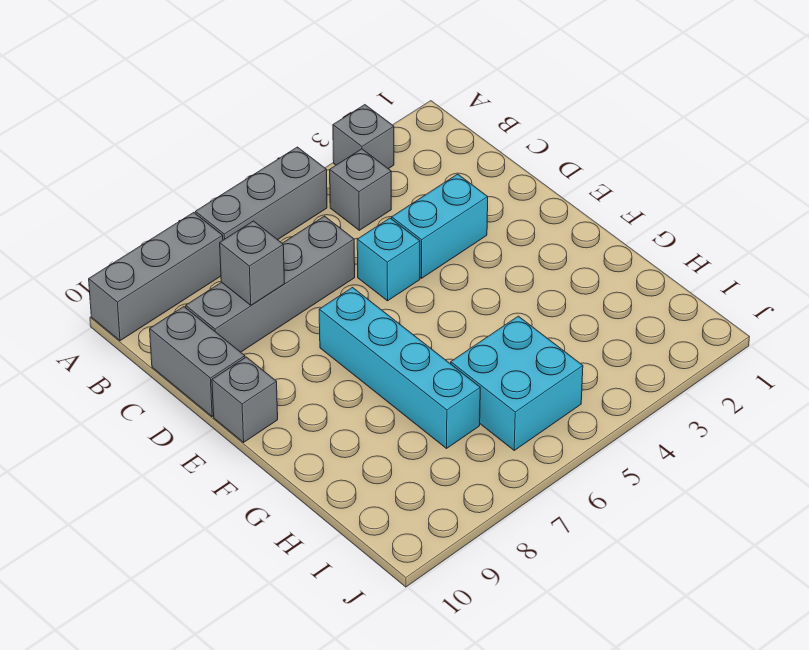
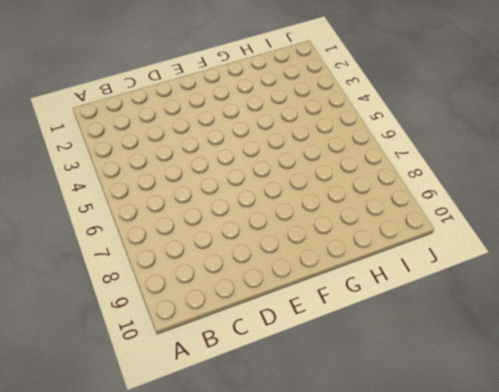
none -> grey brick A3 level 1
none -> grey brick A5:A7 level 1
none -> grey brick A8:A10 level 1

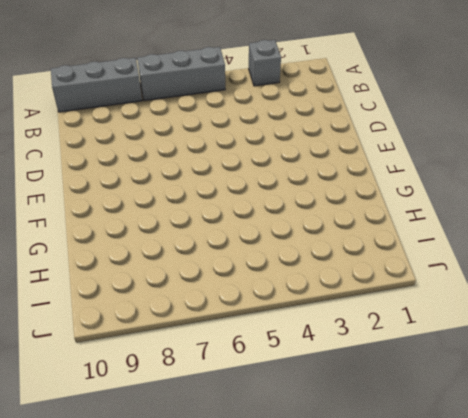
none -> grey brick B4 level 1
none -> grey brick C6:C9 level 1
none -> grey brick C10:D10 level 1

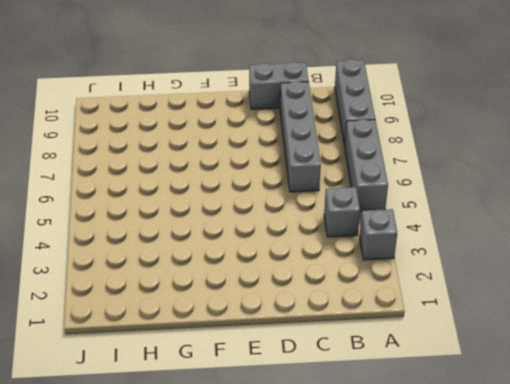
none -> cyan brick D3:D4 level 1
none -> cyan brick D5 level 1
none -> cyan brick E7:H7 level 1

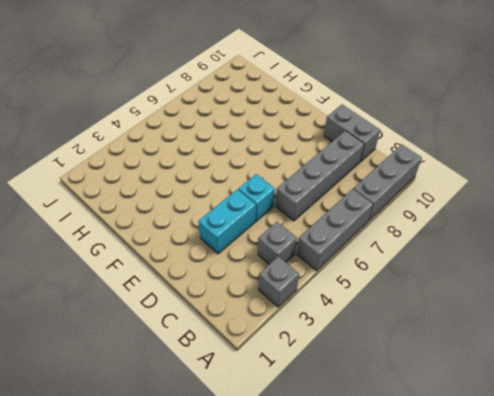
none -> cyan brick E7:H7 level 1
none -> grey brick E10 level 1
none -> cyan brick H5:I6 level 1

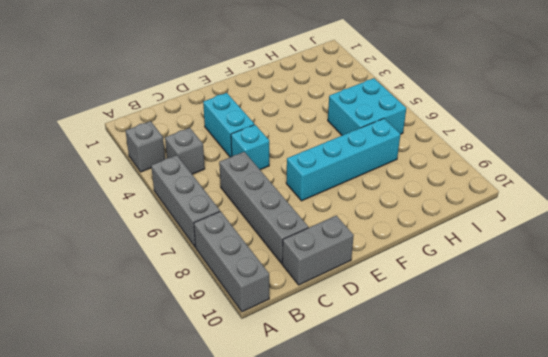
none -> grey brick E10 level 1
none -> grey brick C8 level 2

